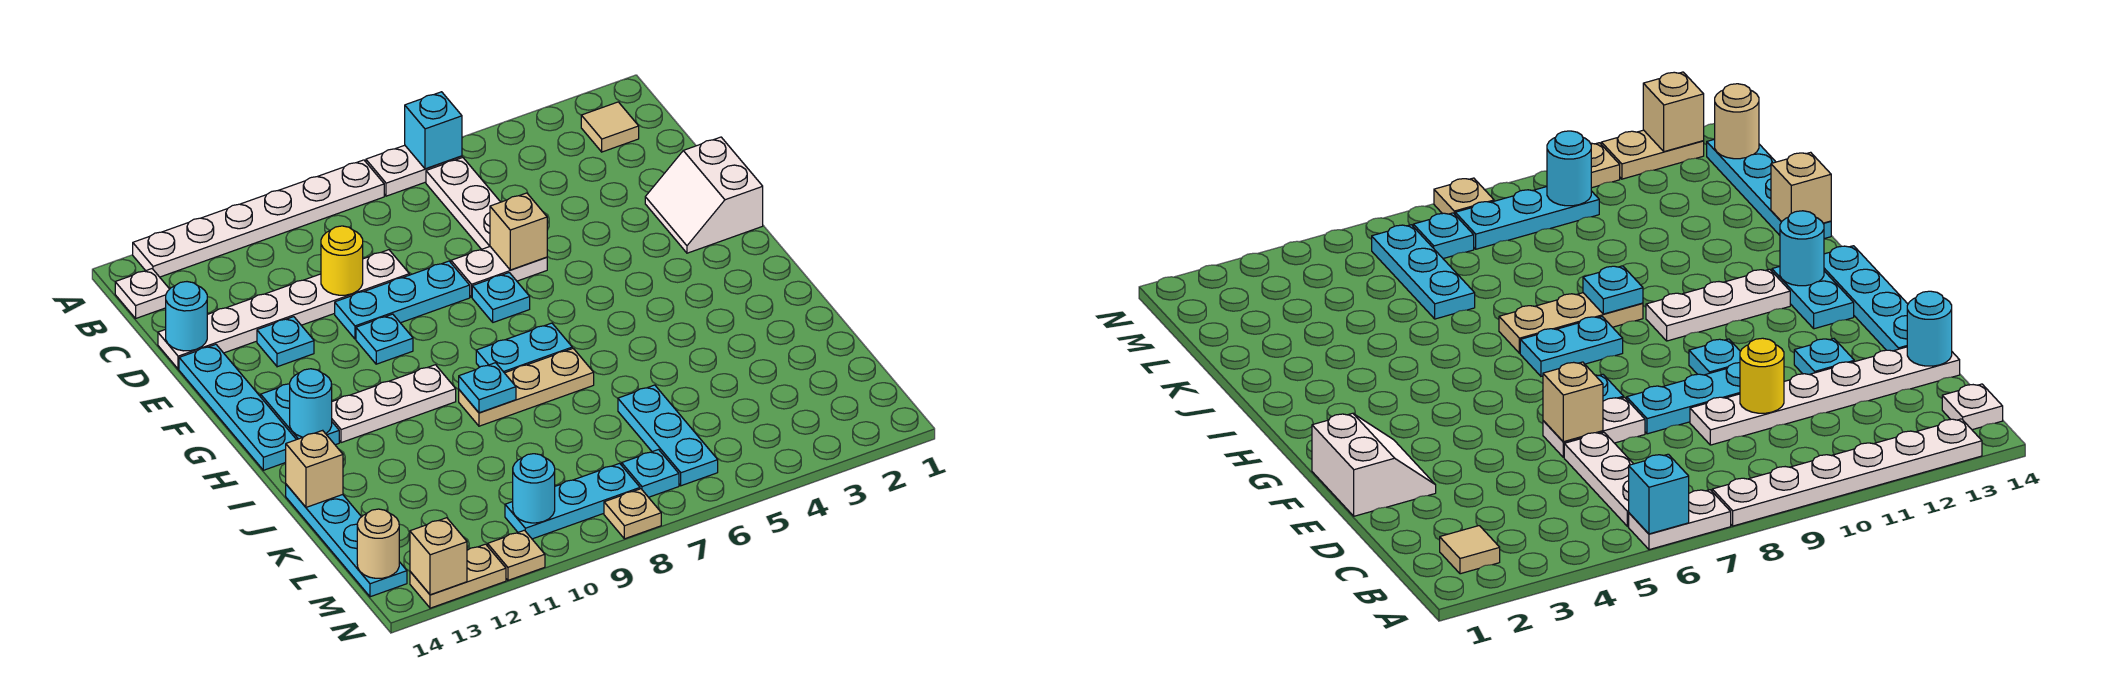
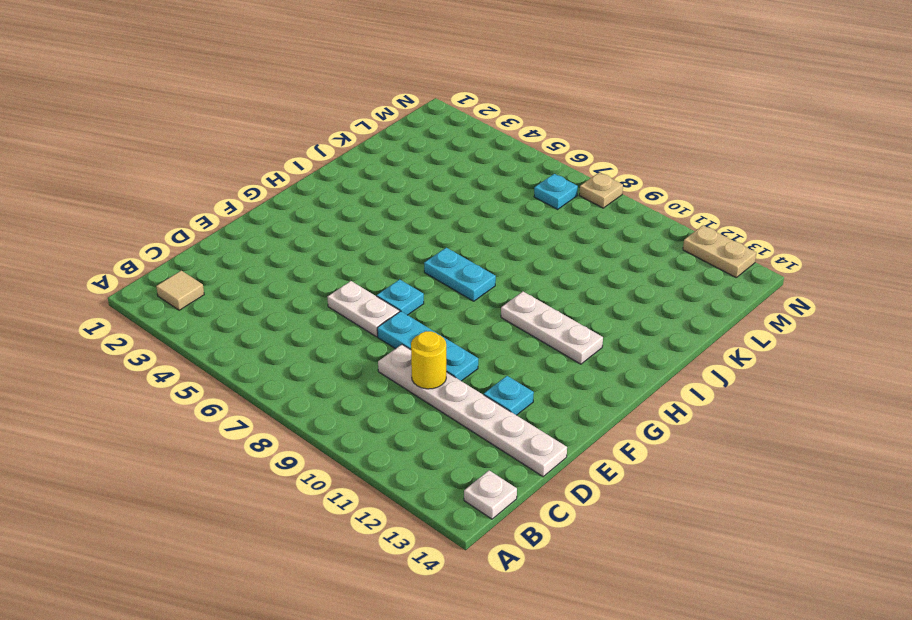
none -> white plate A6:A7 level 1
none -> white plate A8:A13 level 1
none -> white plate B6:D6 level 1
none -> white slope E1:F2 level 1 top 1

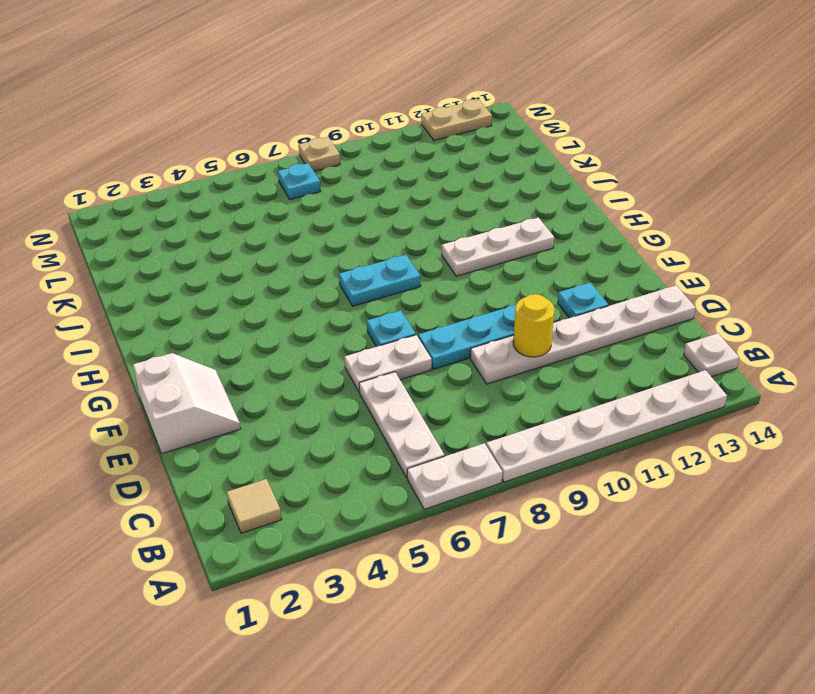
none -> cyan plate E14:H14 level 1
none -> cyan plate F10 level 1
none -> cyan plate G13:H13 level 1
none -> tan plate I7:I9 level 1

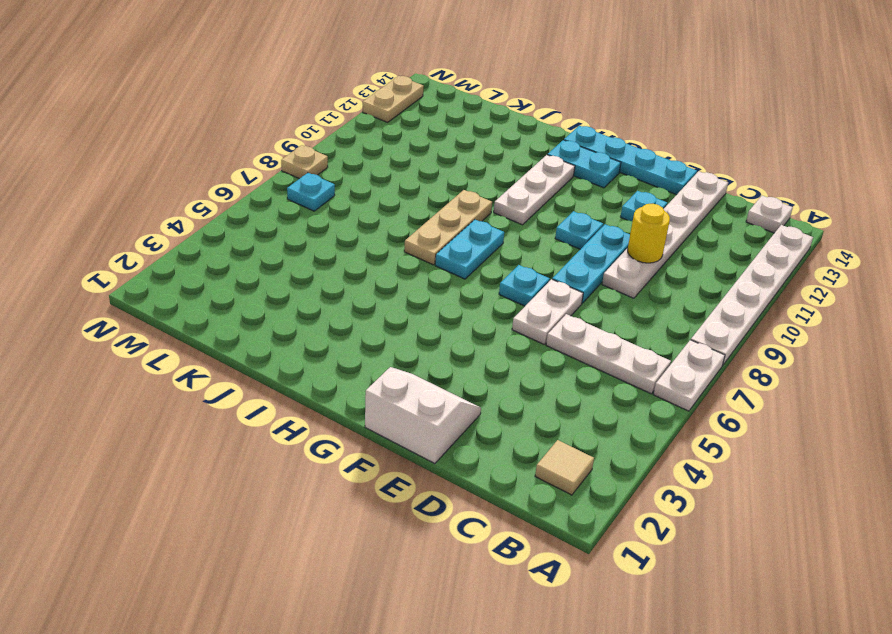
none -> cyan plate J14:M14 level 1
none -> cyan plate K6:M6 level 1
none -> cyan plate M8:M10 level 1
none -> tan plate N11 level 1

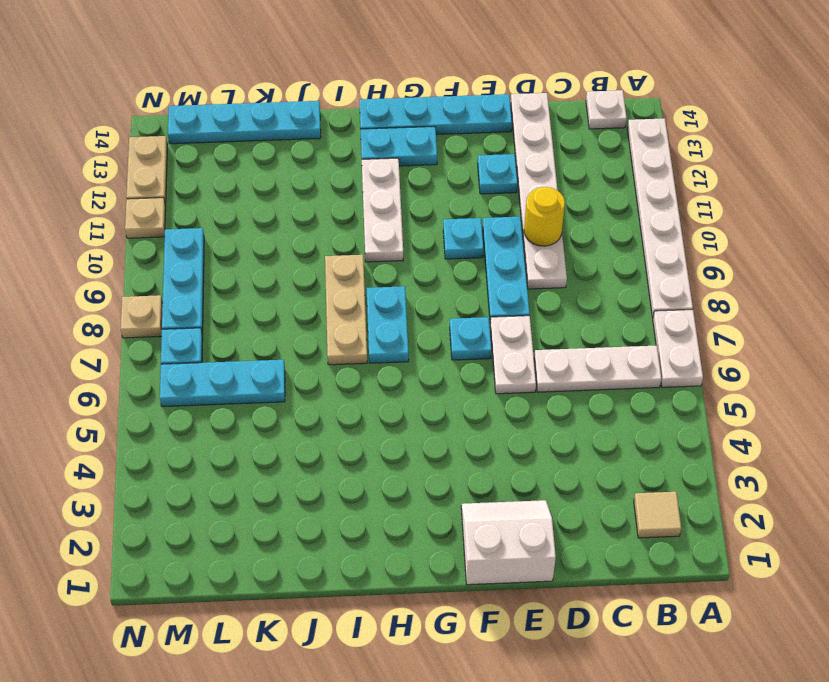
none -> cyan brick A6 level 2
none -> cyan round brick D14 level 2
none -> tan brick E6 level 2
none -> cyan round brick H13 level 2

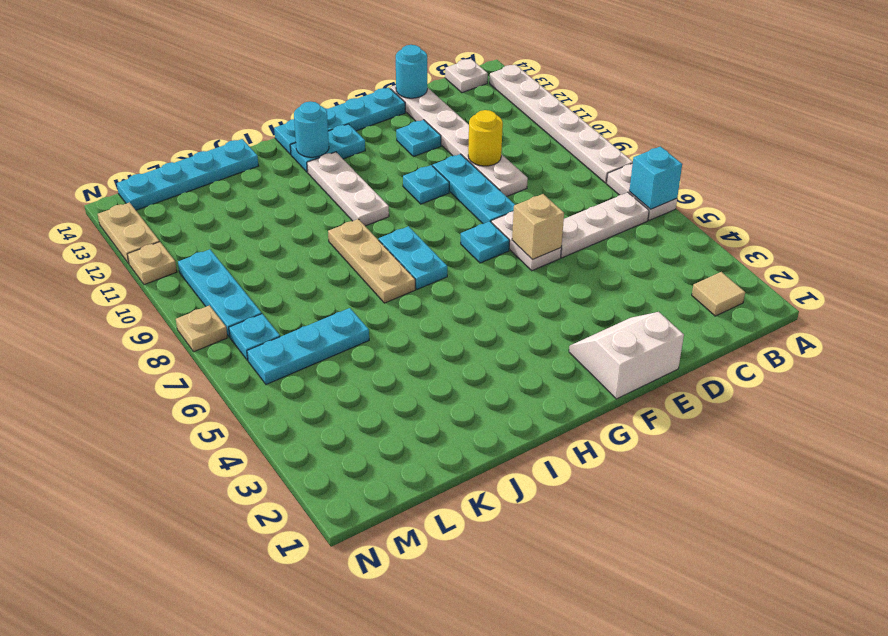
none -> cyan plate I9 level 2
none -> tan brick J14 level 2
none -> cyan round brick M10 level 2
none -> tan round brick M14 level 2

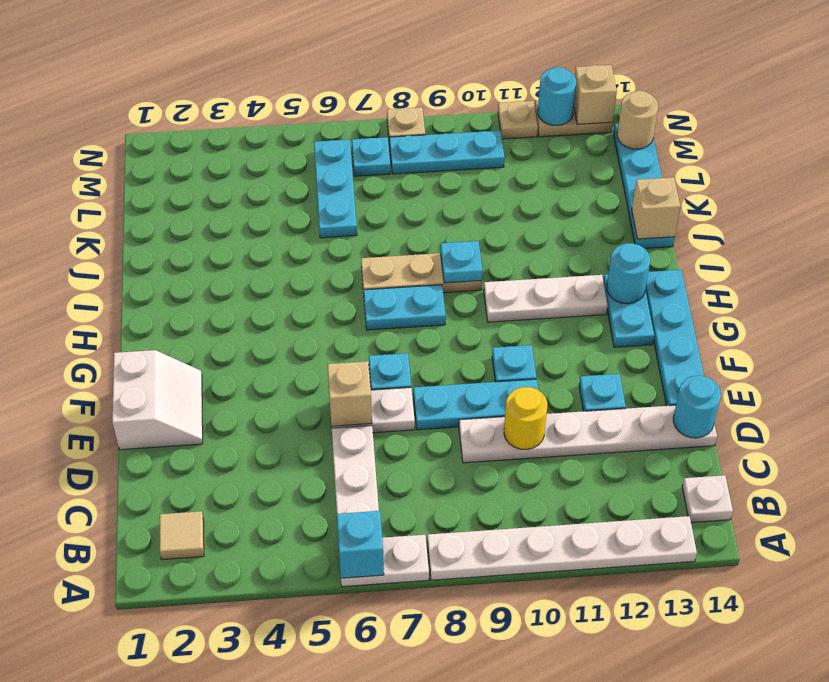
cyan round brick N12 level 2 -> cyan round brick M10 level 2

